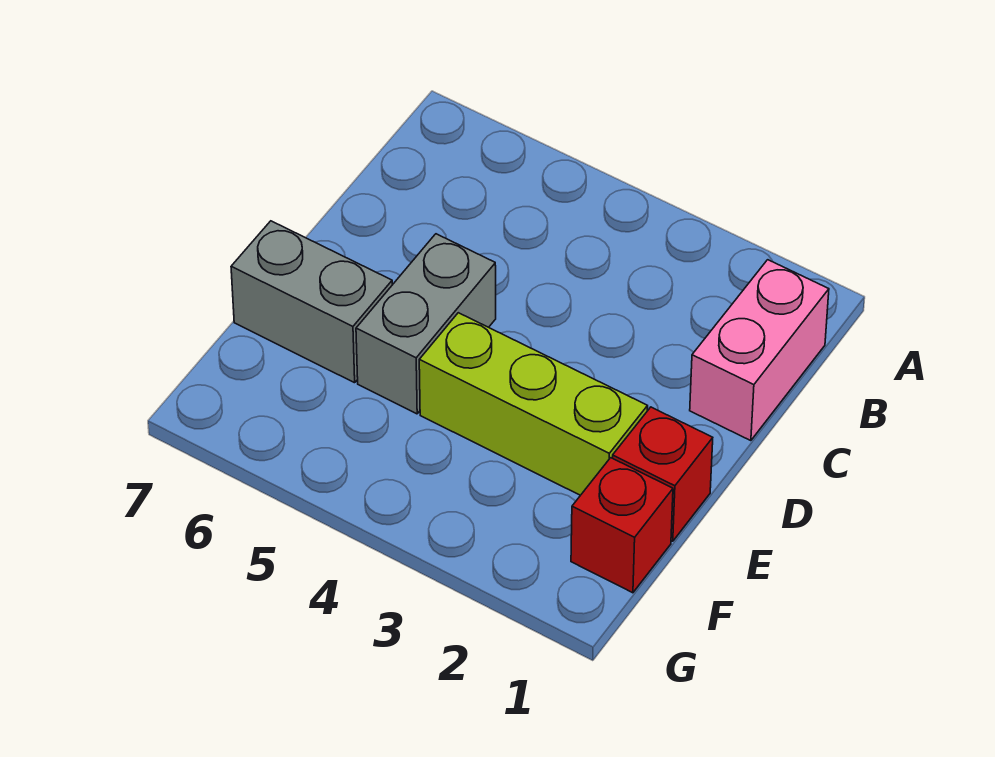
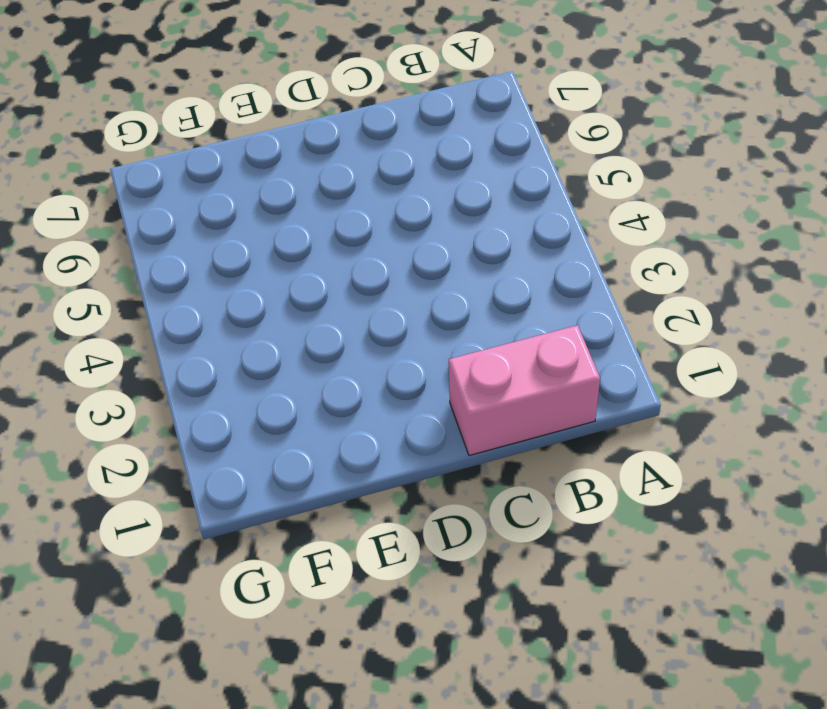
none -> grey brick D5:E5 level 1
none -> red brick E1 level 1

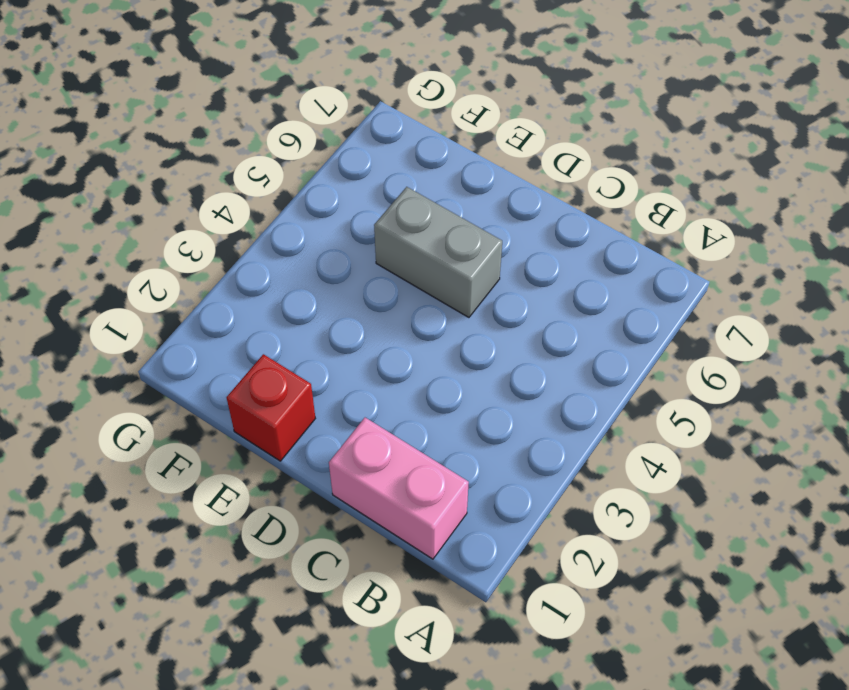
none -> lime brick E2:E4 level 1
none -> grey brick E6:E7 level 1

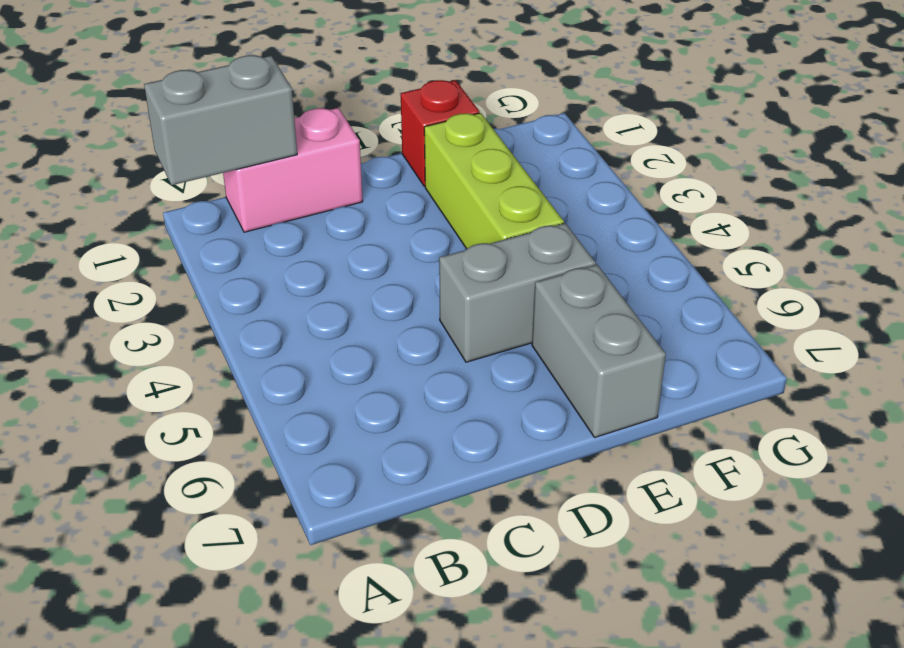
grey brick A1:B1 level 2 -> none
none -> red brick F1 level 1

